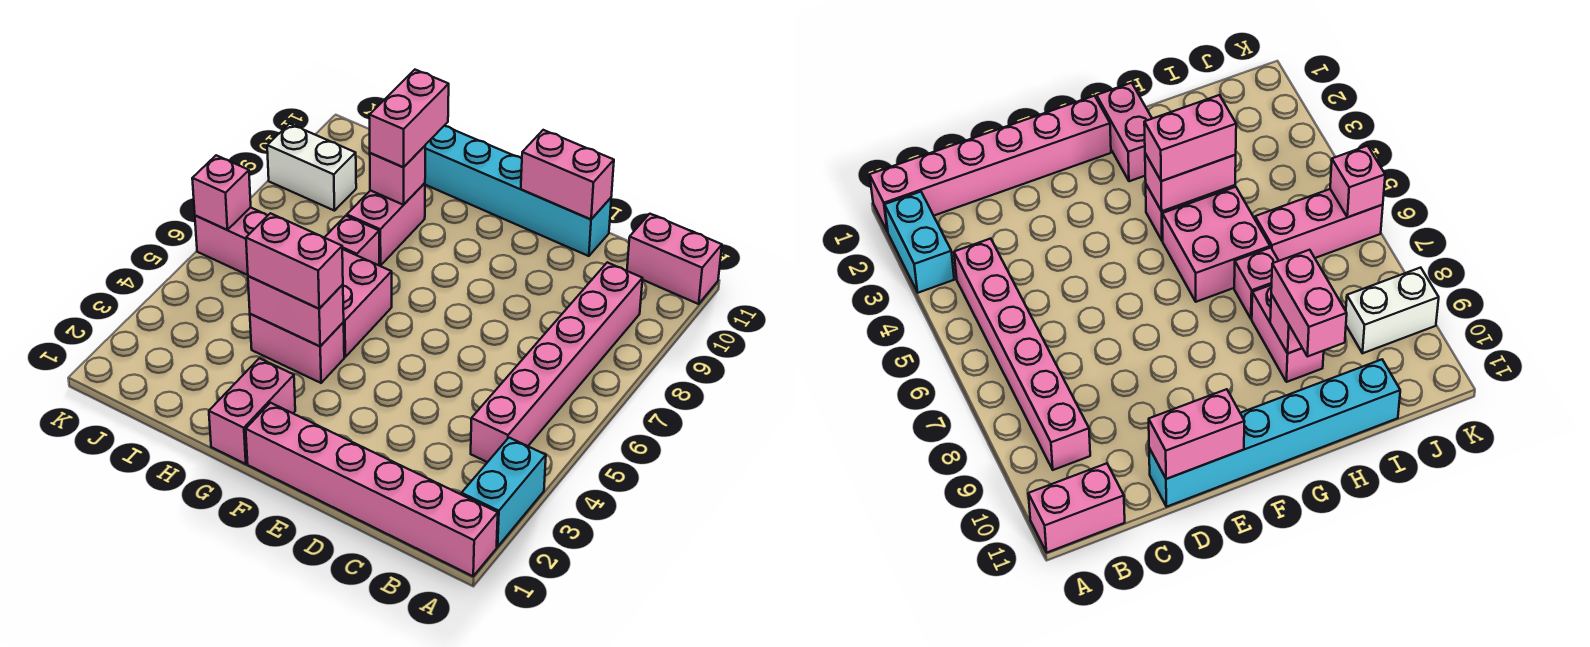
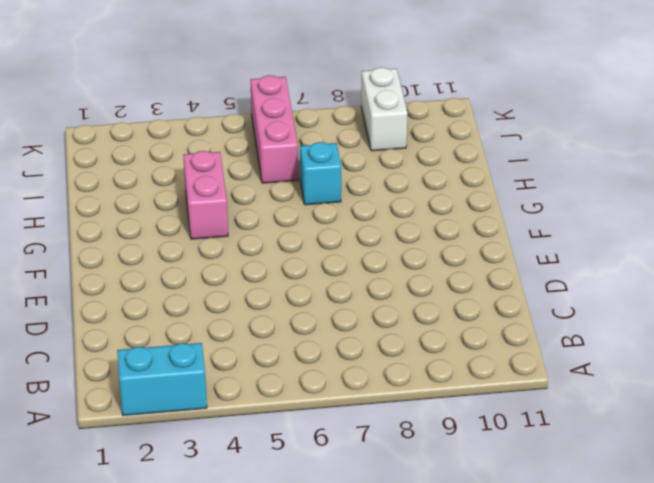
cyan brick H7 level 1 -> pink brick H7 level 1
none -> pink brick A1:F1 level 1
none -> pink brick A11:B11 level 1
none -> pink brick B4:B9 level 1

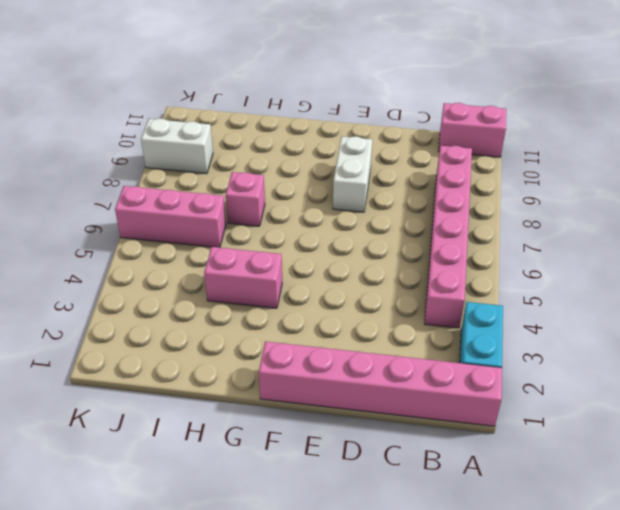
white brick E8:E9 level 1 -> none
none -> cyan brick D11:I11 level 1
none -> pink brick G1:G2 level 1
none -> pink brick G5:H6 level 1

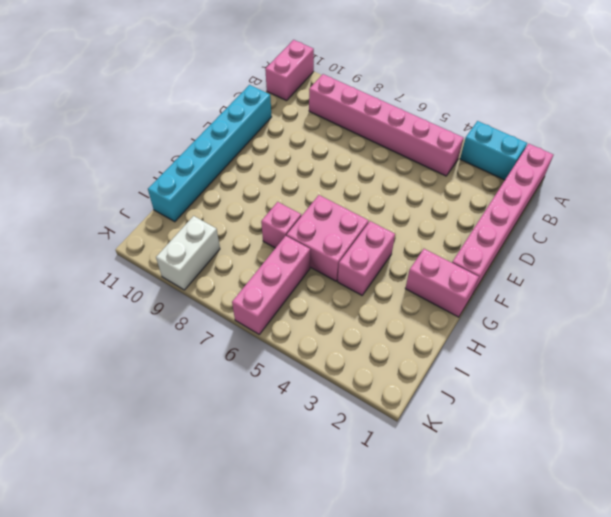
none -> pink brick H8:H9 level 1
none -> pink brick D11:E11 level 2
none -> pink brick G4:H4 level 2

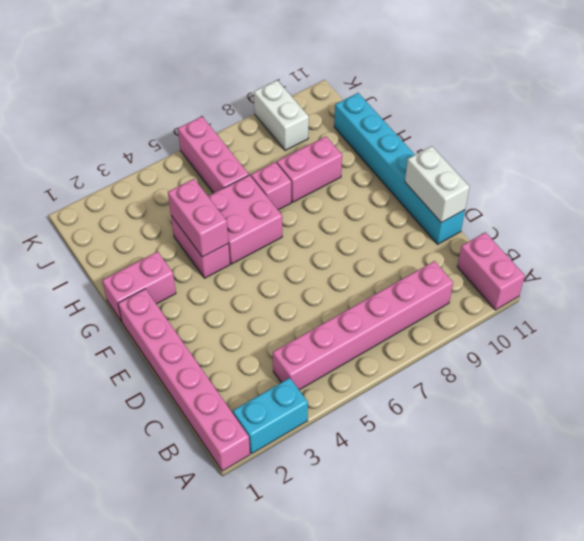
white brick D11:E11 level 2 -> pink brick D11:E11 level 2
none -> pink brick H9 level 2
none -> pink brick K6 level 2
none -> pink brick G4:H4 level 3

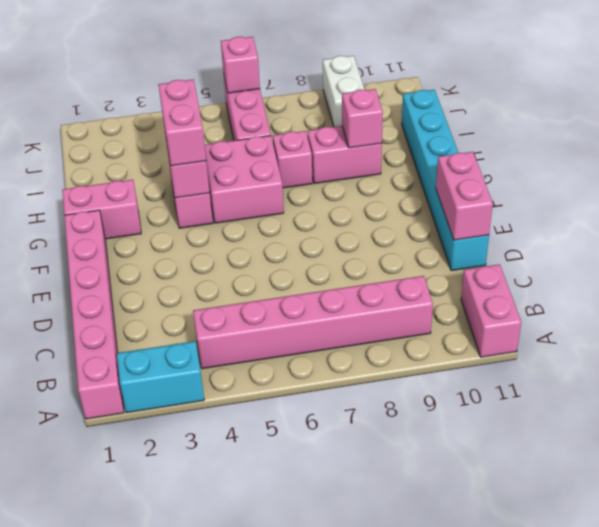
none -> pink brick H9:H10 level 3

